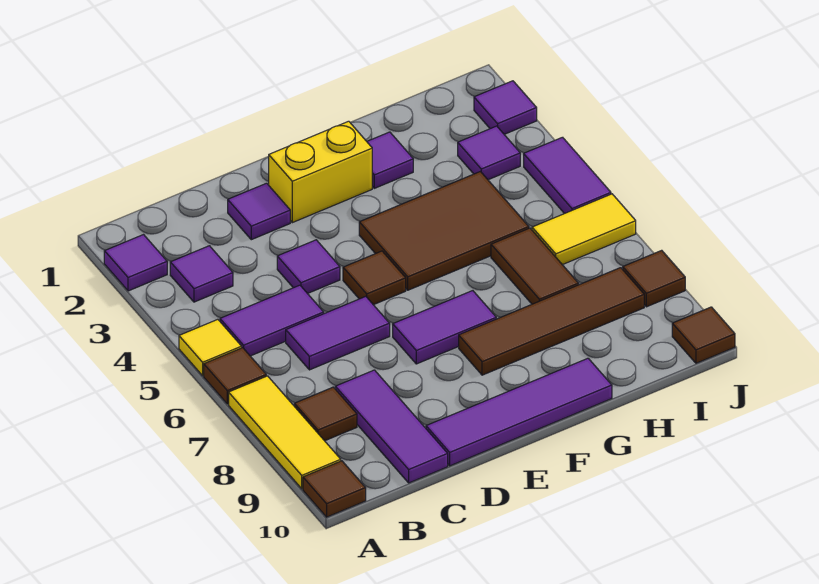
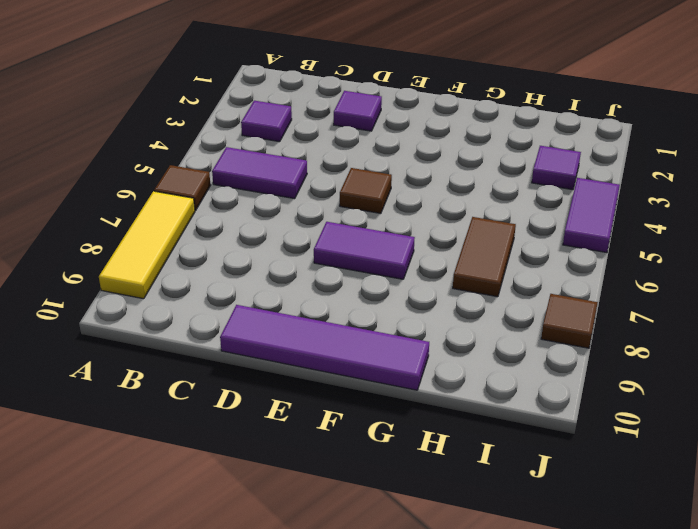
none -> purple tile A2 level 1
none -> yellow tile A5 level 1
none -> brown tile A10 level 1

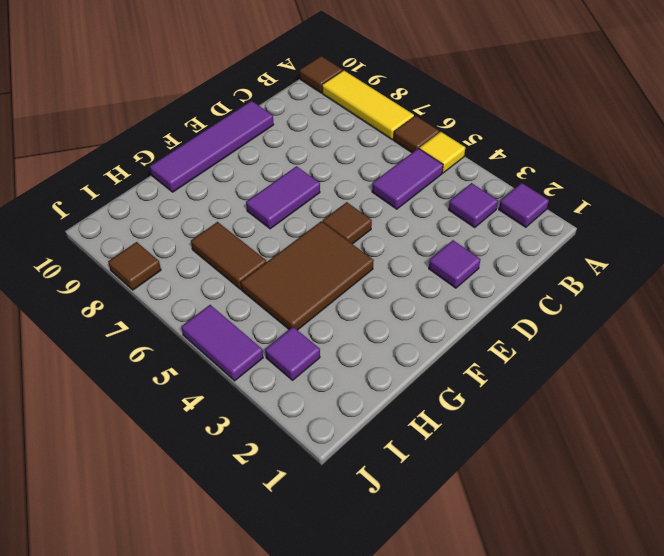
none -> brown tile B8 level 1
none -> purple tile C6:D6 level 1
none -> purple tile C8:C10 level 1

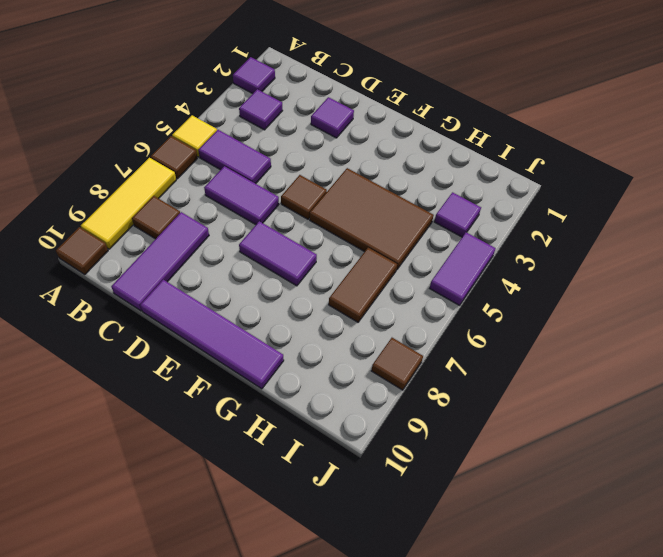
none -> purple tile D4 level 1
none -> yellow brick E2:F2 level 1
none -> brown tile F8:I8 level 1

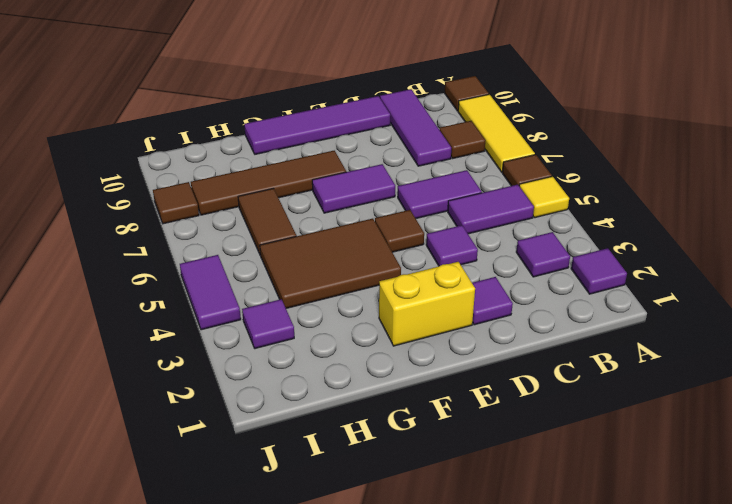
none -> purple tile G2 level 1
none -> yellow tile I6:J6 level 1
none -> purple tile J2 level 1

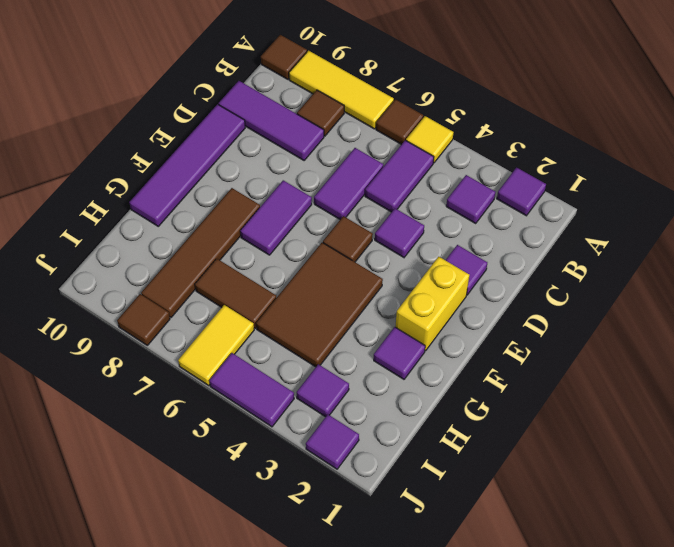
none -> brown tile J10 level 1

